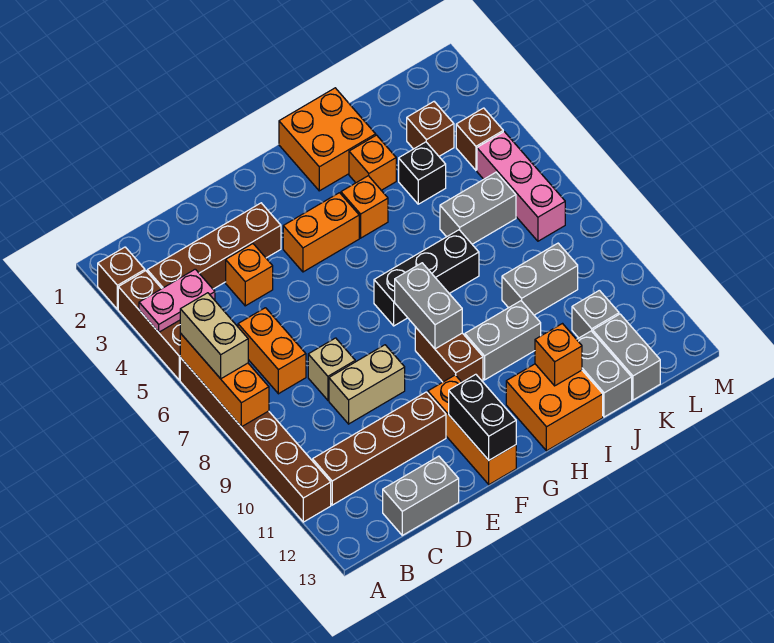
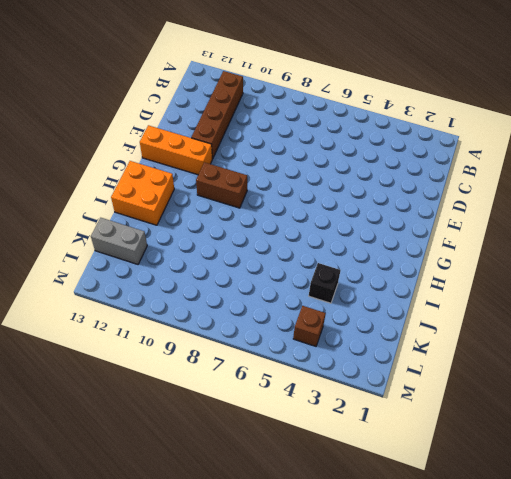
none -> brown brick A2 level 1
none -> brown brick A3:A5 level 1
none -> brown brick A6:A11 level 1
none -> brown brick B3:E3 level 1

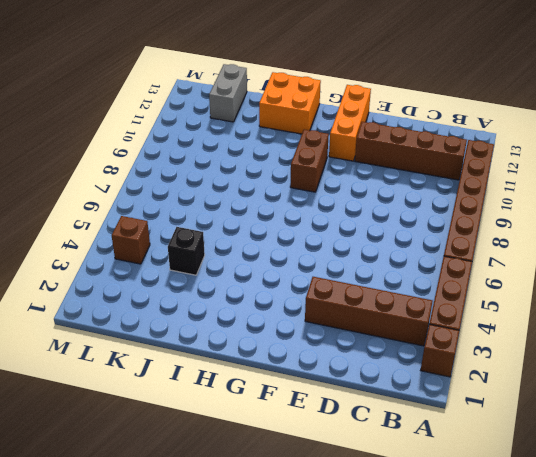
none -> orange brick C6:C7 level 1
none -> grey brick C13:D13 level 1
none -> orange brick D4 level 1
none -> tan brick D8 level 1

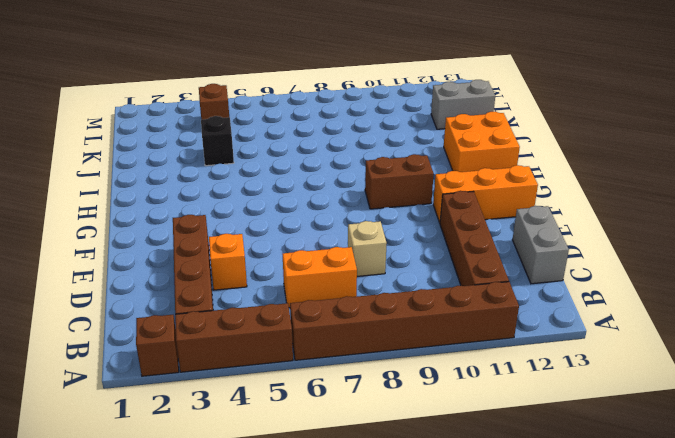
none -> tan brick D9:E9 level 1
none -> orange brick F4:G4 level 1
none -> black brick G7:I7 level 1
none -> orange brick H1:I2 level 1

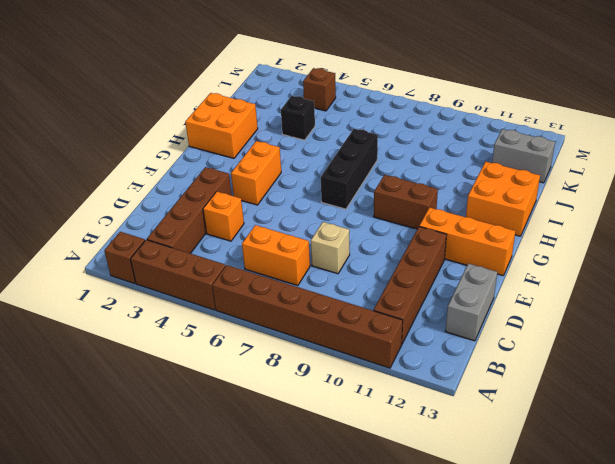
none -> tan brick D9:E9 level 1
none -> orange brick H4 level 1
none -> grey brick H10:I10 level 1
none -> orange brick I3 level 1

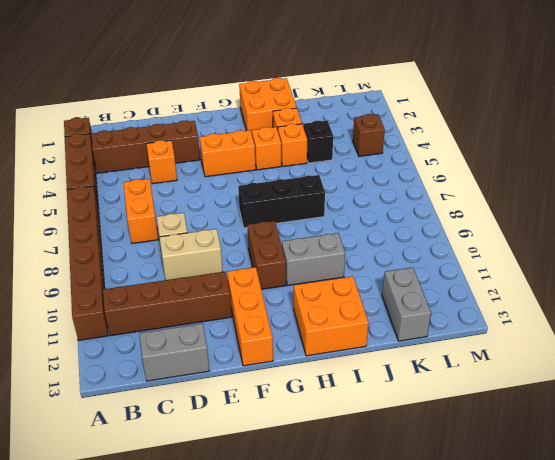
orange brick I4 level 1 -> orange brick I12 level 2
none -> grey brick J6:K6 level 1
none -> grey brick J9:K9 level 1
none -> grey brick J12:J13 level 1
none -> brown brick K3 level 1

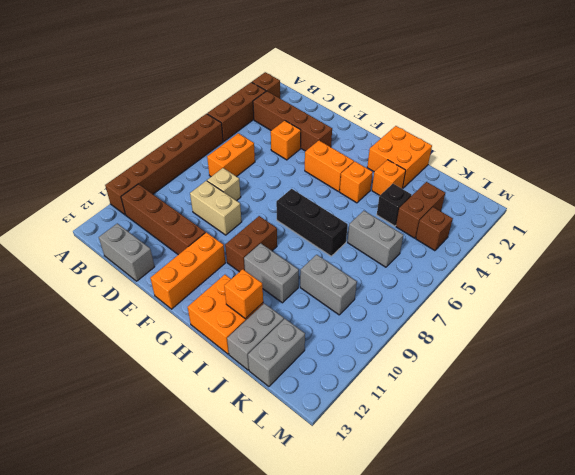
brown brick K3:K4 level 1 -> brown brick K3 level 1
none -> grey brick K11 level 1
none -> pink brick L5:L7 level 1
none -> pink plate A4:B4 level 2
none -> orange brick A6:A8 level 2

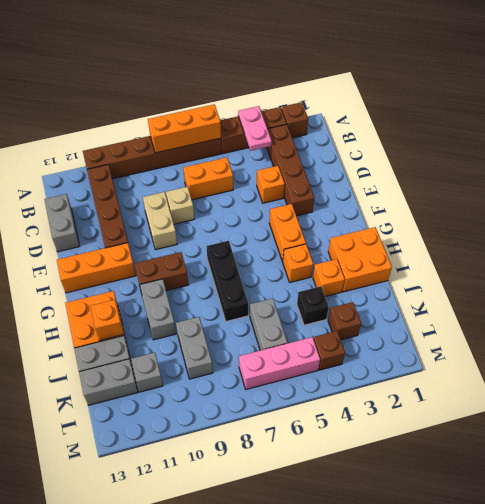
none -> black brick F12:F13 level 2
none -> grey brick G8:G9 level 2
none -> tan brick A6:A7 level 3

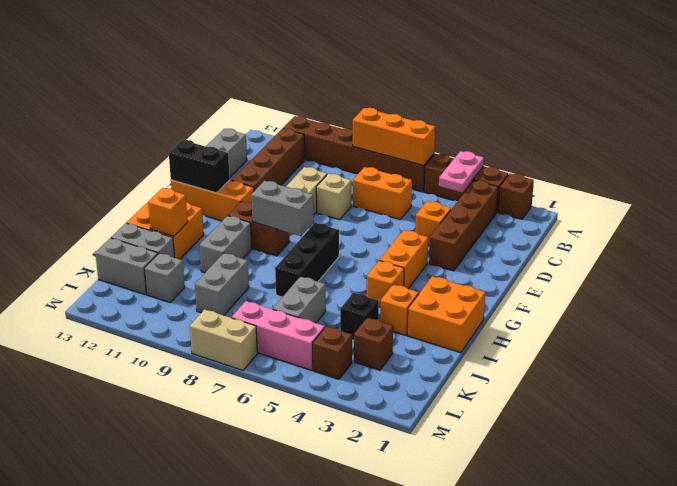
tan brick M7:M8 level 1 -> tan brick A6:A7 level 3

